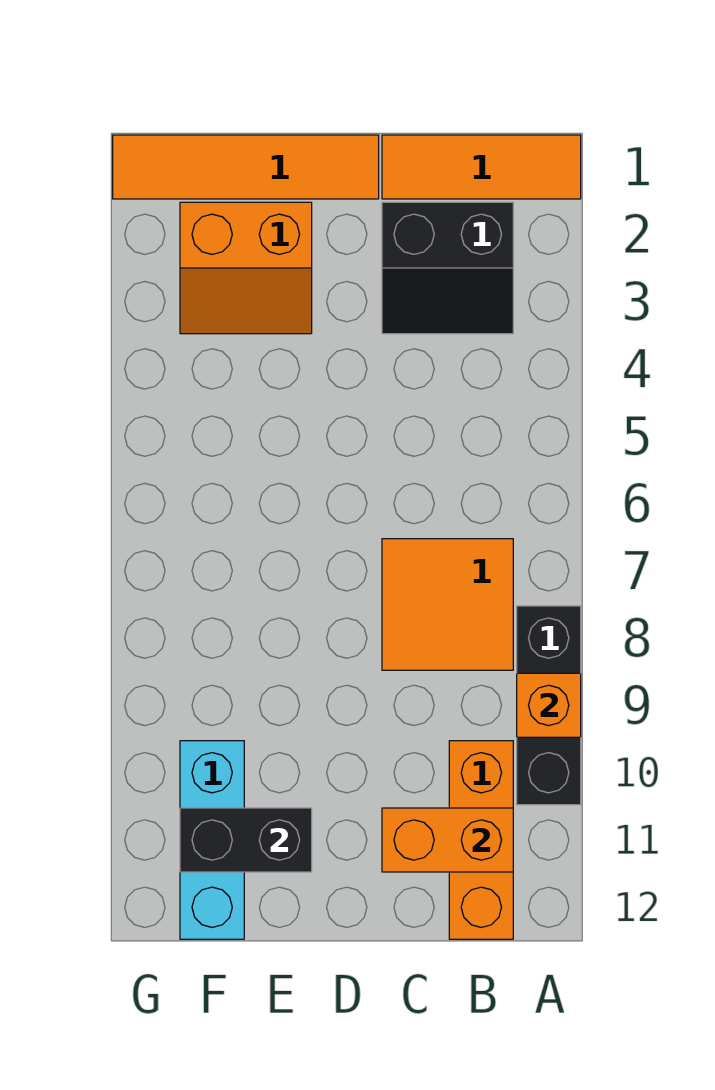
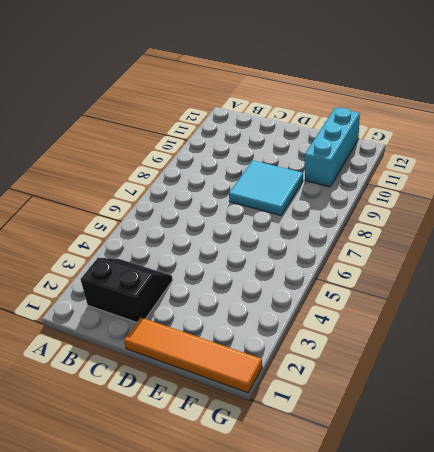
cyan tile D8:E9 level 1 -> none
none -> orange tile A1:C1 level 1
none -> black brick A8:A10 level 1

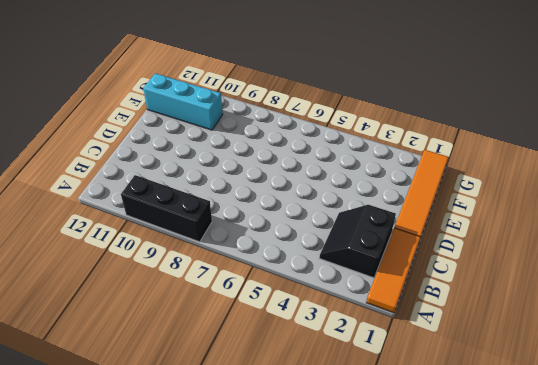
none -> orange tile B7:C8 level 1
none -> orange brick B10:B12 level 1

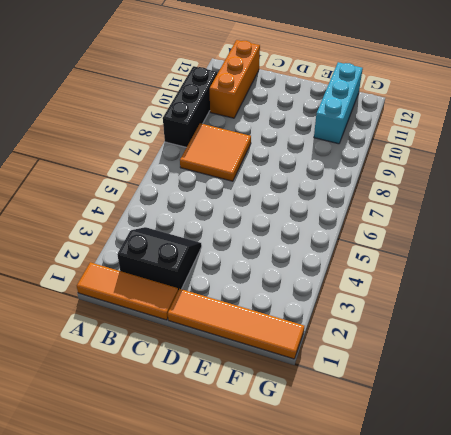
none -> orange slope E2:F3 level 1 top 2
none -> orange brick A9 level 2

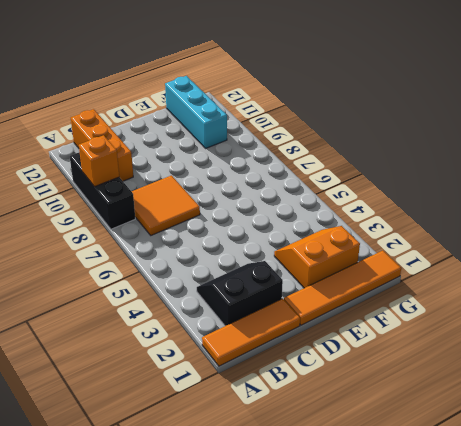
none -> orange brick B11:C11 level 2
none -> black brick E11:F11 level 2

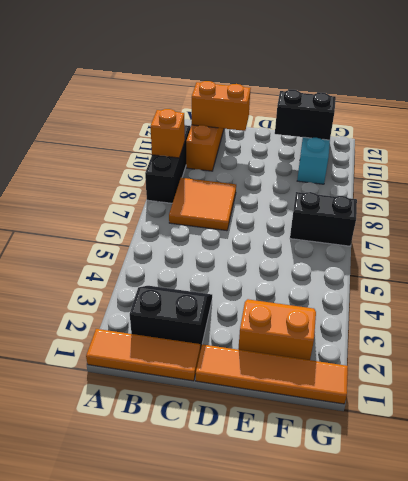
black brick F7:G7 level 1 -> none

